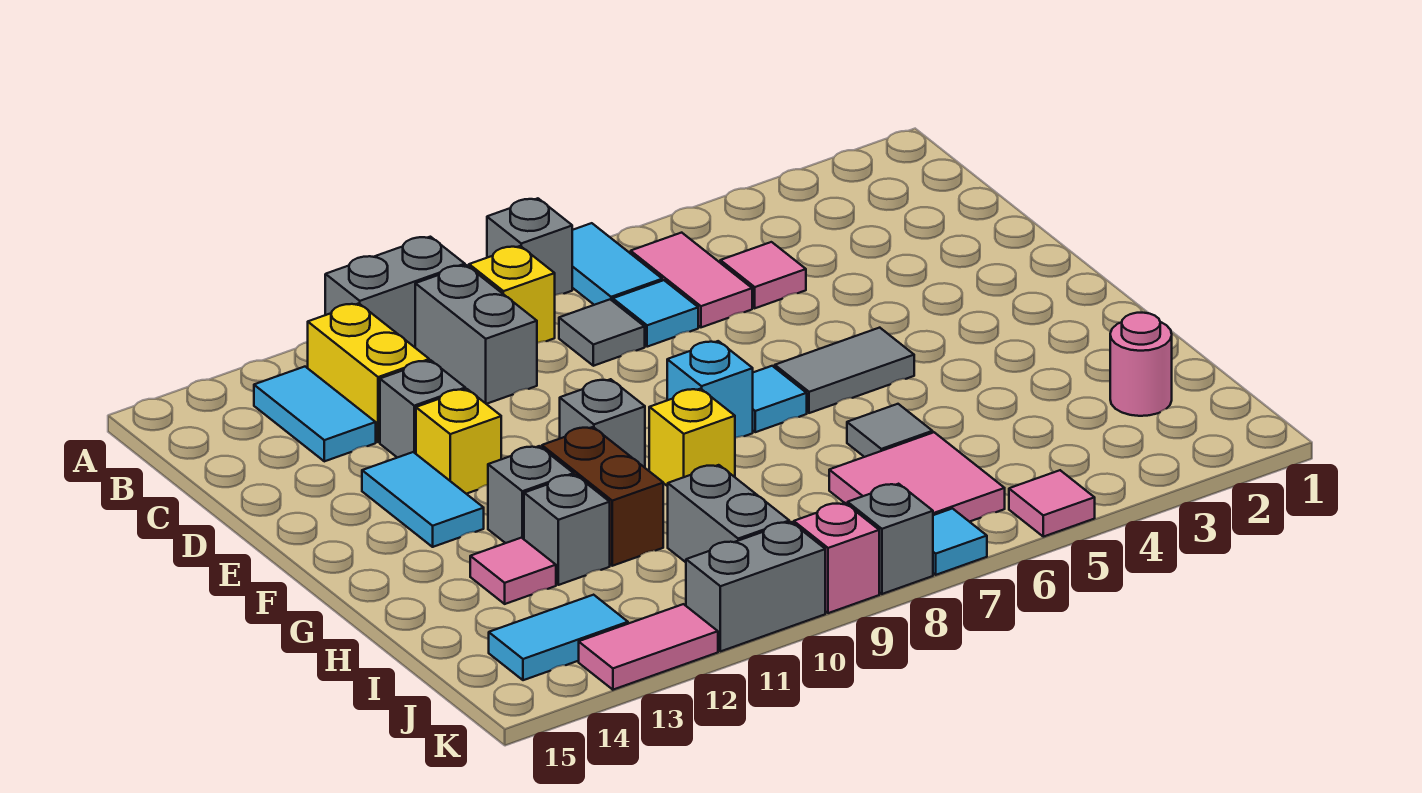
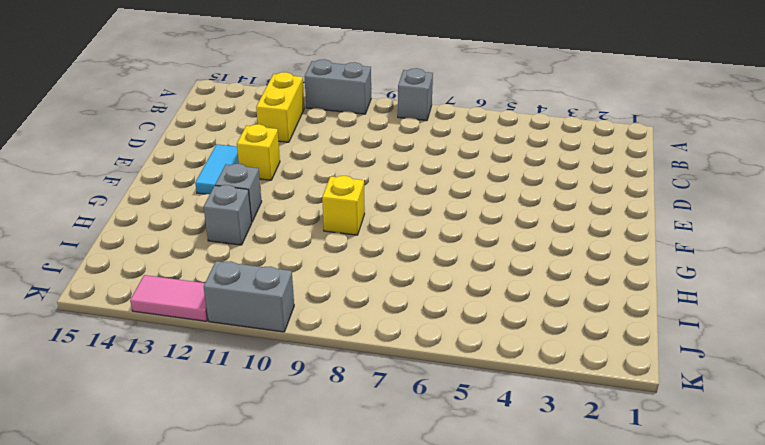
none -> cyan tile A7:B7 level 1
none -> pink tile B6:C6 level 1
none -> yellow brick B9 level 1
none -> grey brick B10:C10 level 1

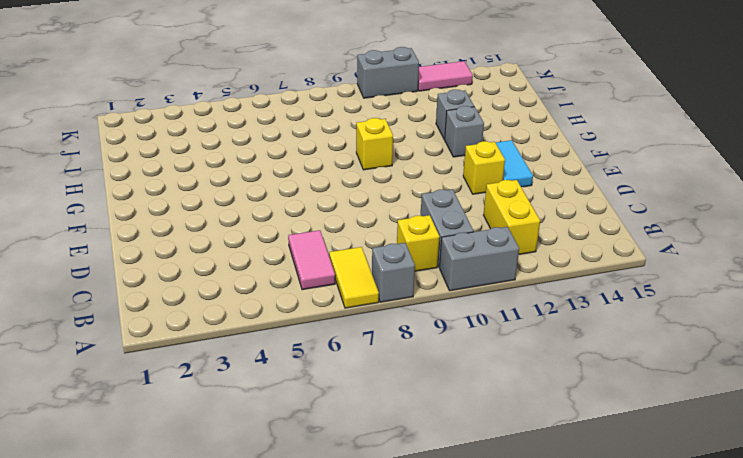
yellow tile A7:B7 level 1 -> cyan tile A7:B7 level 1
none -> cyan tile B13:C13 level 1
none -> pink tile C5 level 1
none -> cyan tile C7 level 1
none -> grey tile C8 level 1

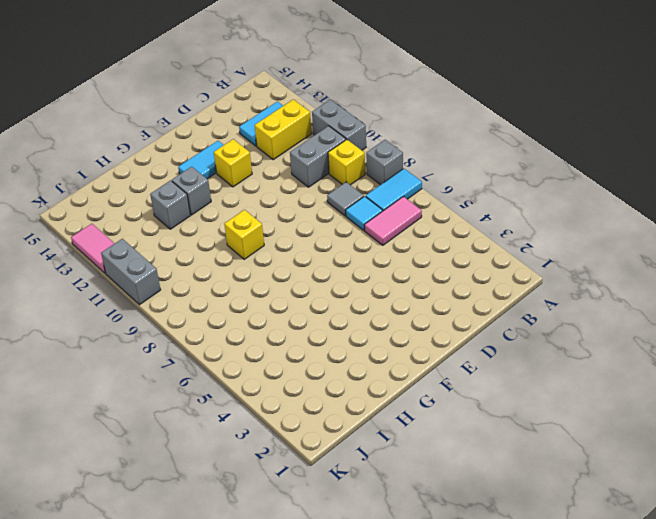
none -> pink tile C5 level 1
none -> grey brick D12 level 1
none -> grey tile F5:F6 level 1
none -> cyan tile F7 level 1

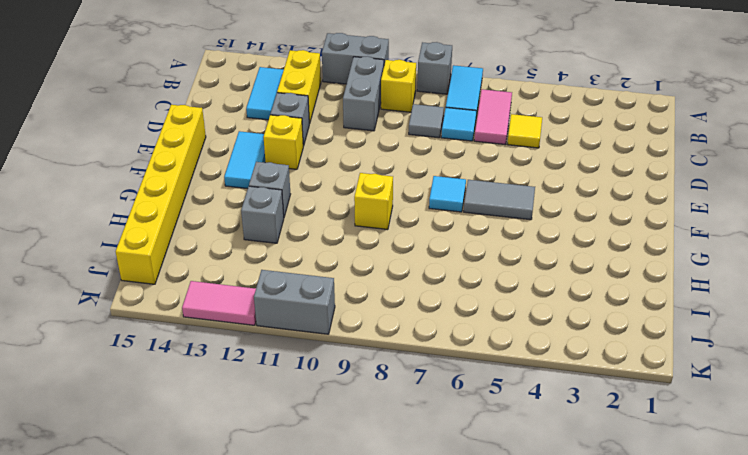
yellow tile C5 level 1 -> pink tile C5 level 1
yellow brick E15:J15 level 1 -> none
none -> cyan brick F8 level 1
none -> grey brick F10 level 1
none -> brown brick G11:H11 level 1
none -> grey tile H6 level 1

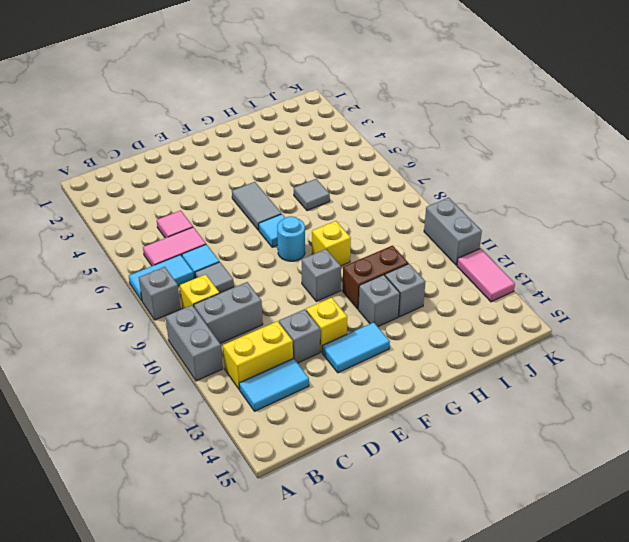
cyan round brick F8 level 1 -> cyan brick F8 level 1
none -> pink tile H13 level 1
none -> pink round brick I2 level 1
none -> pink tile I6:J7 level 1
none -> grey brick I10:J10 level 1

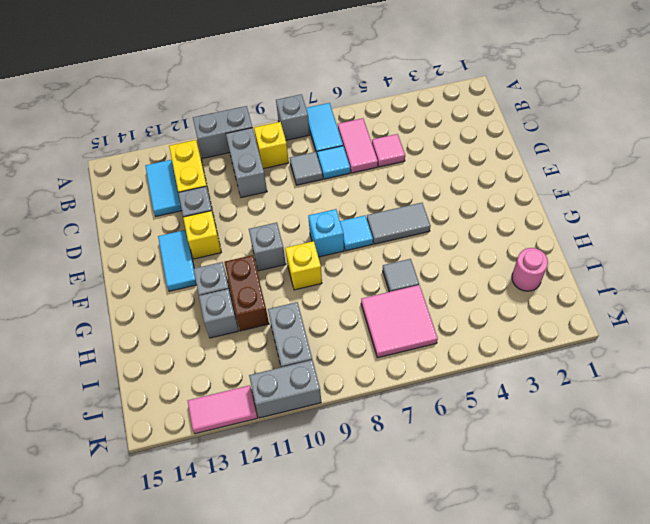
none -> pink tile H13 level 1
none -> cyan tile J13:J14 level 1
none -> pink tile K5 level 1
none -> cyan tile K7 level 1

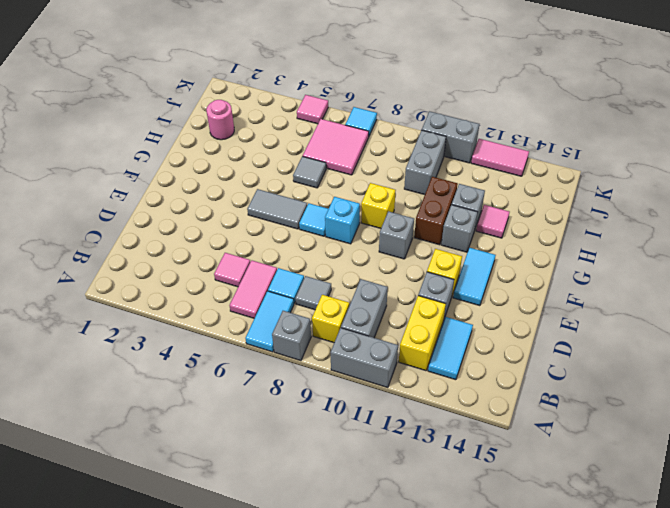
none -> cyan tile J13:J14 level 1
none -> grey brick K8 level 1
none -> pink brick K9 level 1

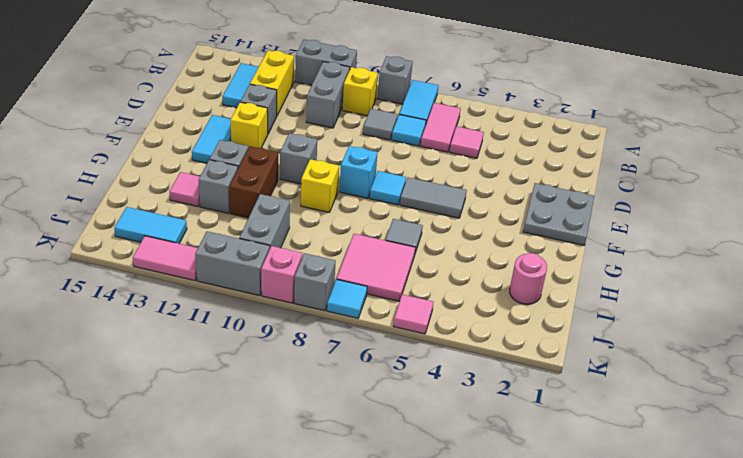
grey plate E1:F2 level 1 -> none

